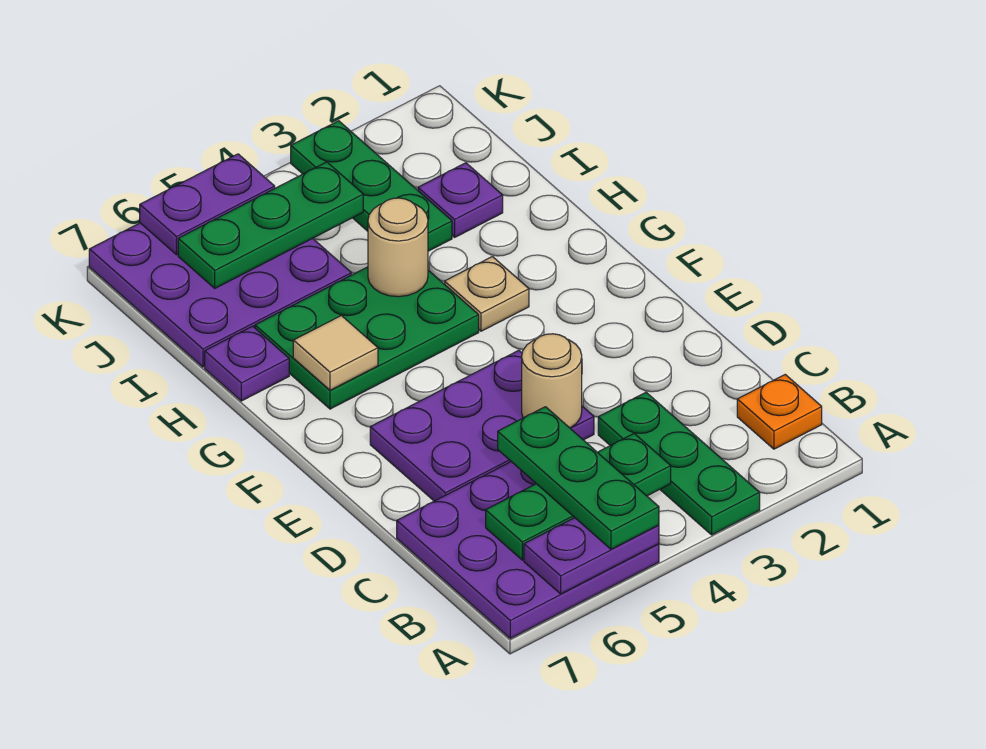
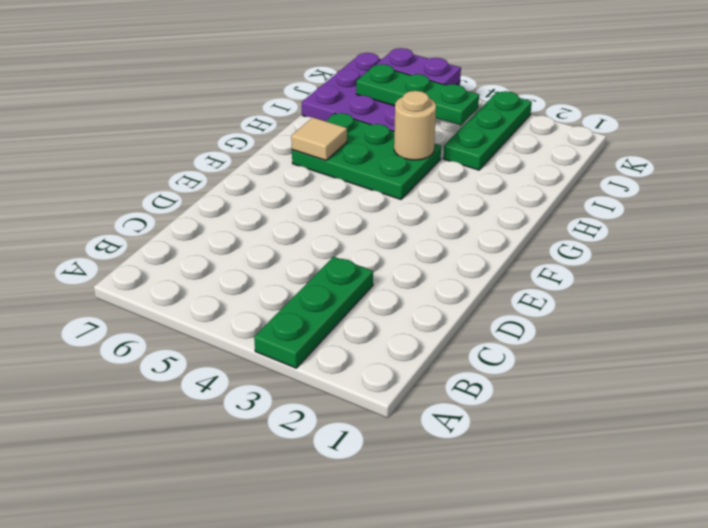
none -> purple plate A5:C7 level 1
none -> orange plate B1 level 1
none -> purple plate D4:E6 level 1

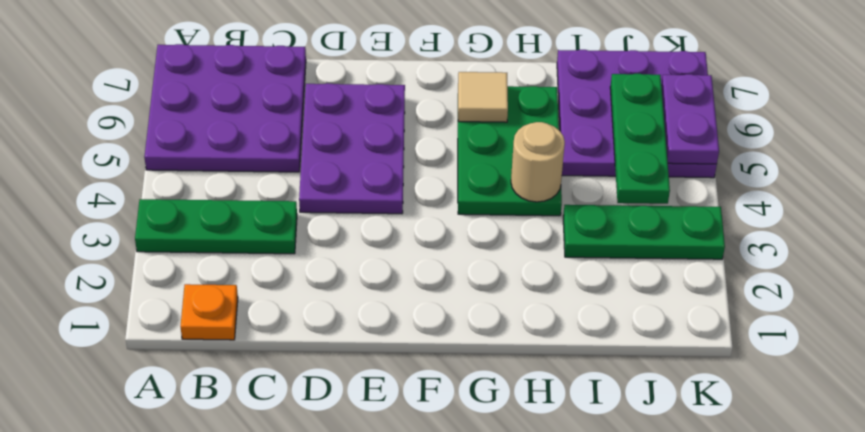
none -> tan plate G3 level 1
none -> purple plate H7 level 1
none -> purple plate I2 level 1

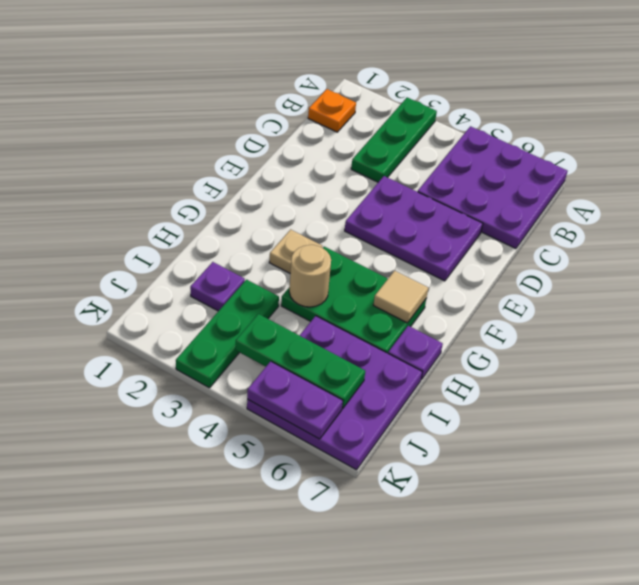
none -> purple plate A5:A6 level 2
none -> green plate B4:B6 level 2
none -> tan round brick D4 level 2

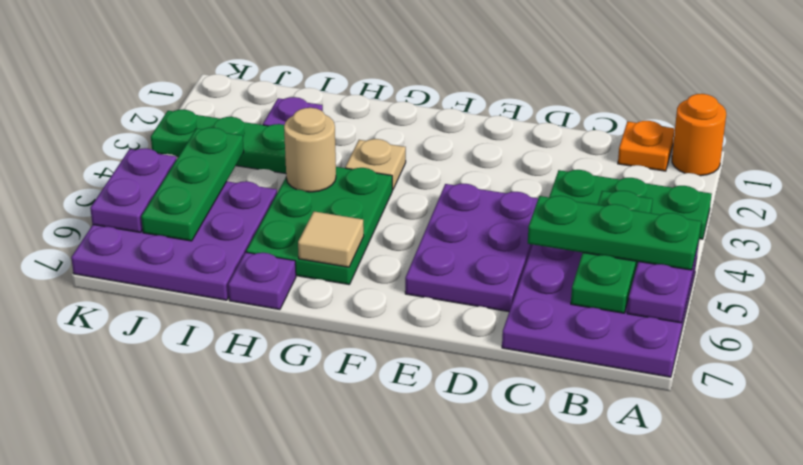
orange round brick A1 level 1 -> none
none -> tan round brick D4 level 2

